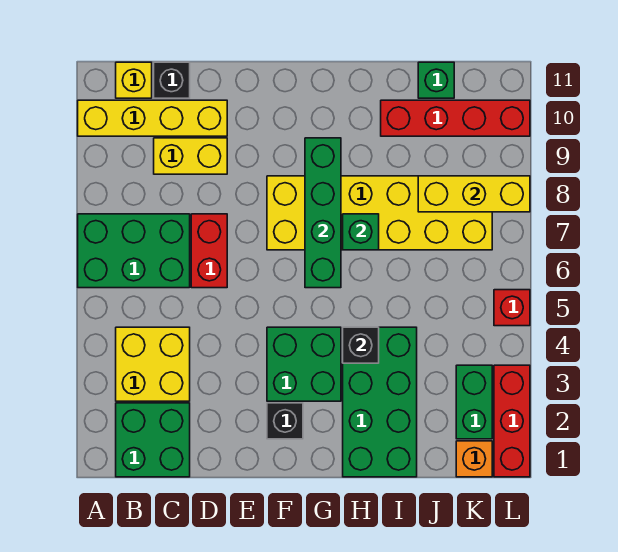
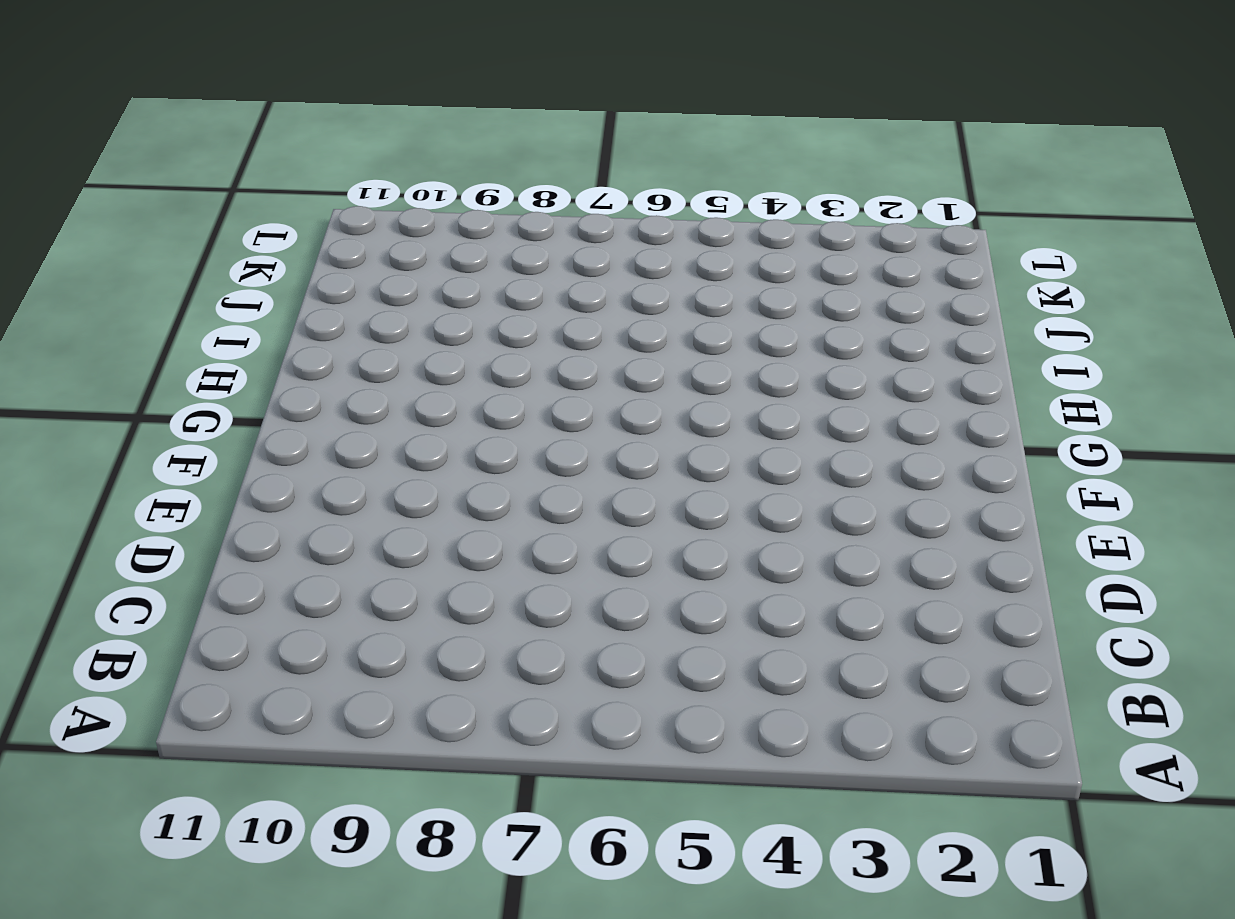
none -> green brick A6:C7 level 1
none -> yellow brick A10:D10 level 1
none -> green brick B1:C2 level 1

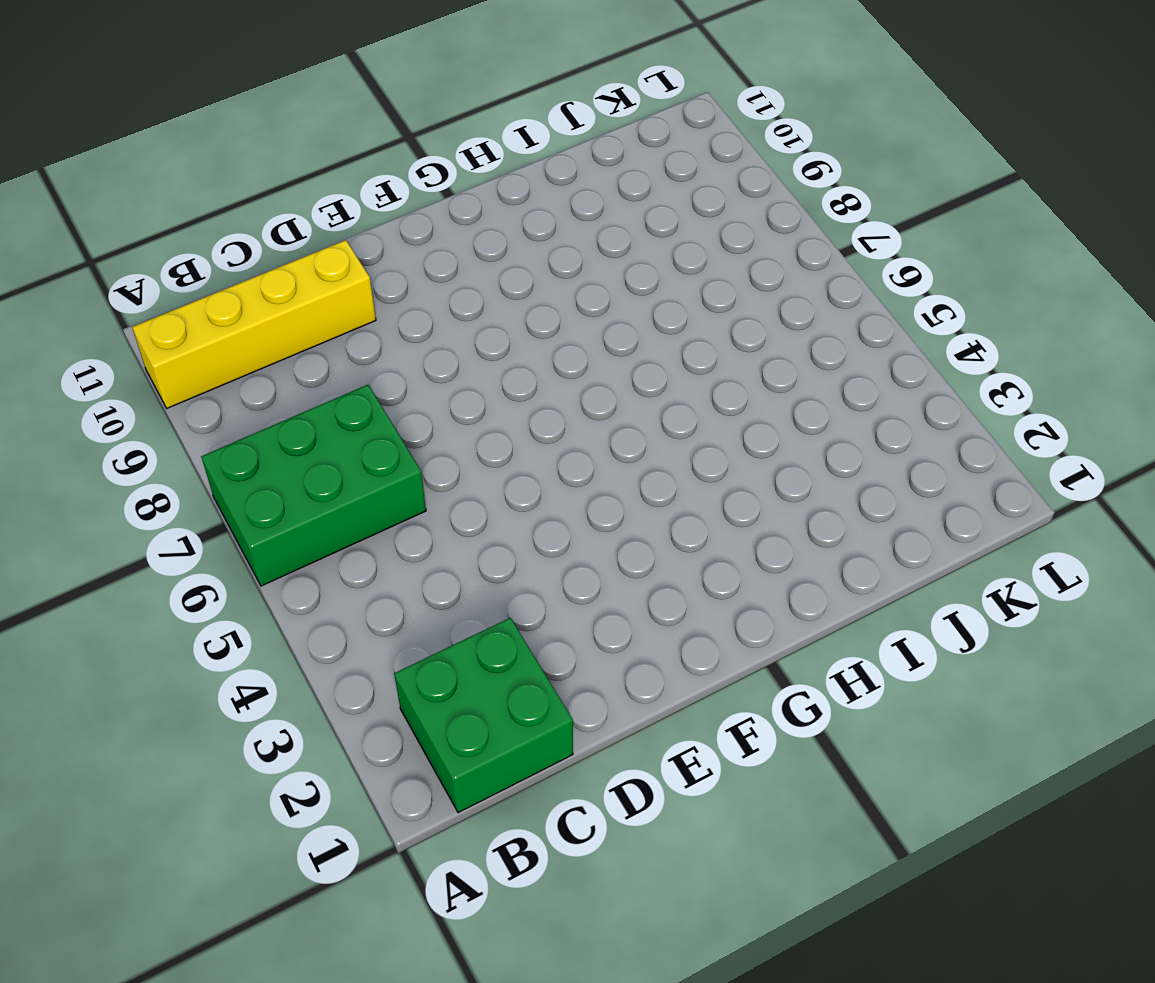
none -> yellow brick B3:C4 level 1
none -> yellow brick B11 level 1
none -> yellow brick C9:D9 level 1

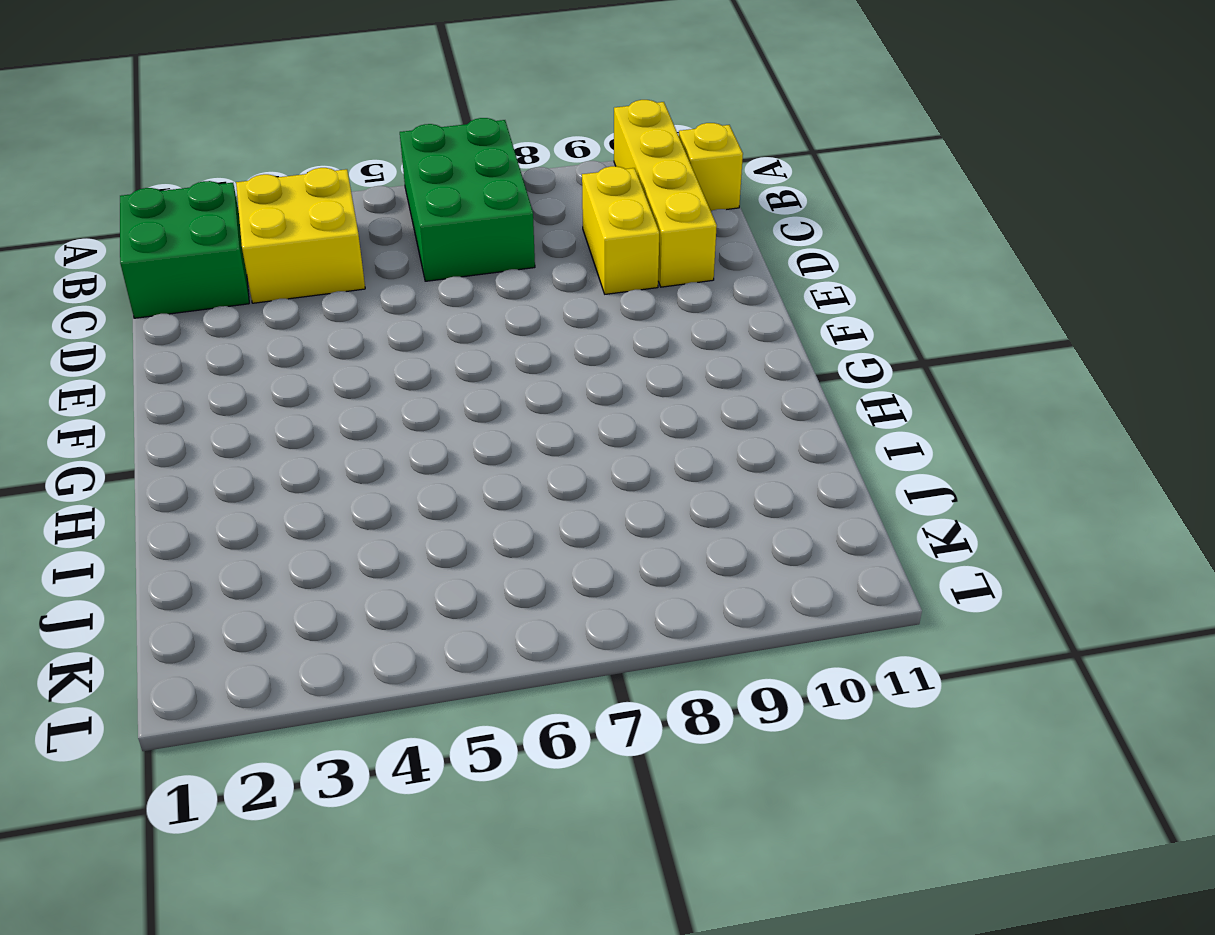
none -> black brick C11 level 1
none -> red brick D6:D7 level 1
none -> black brick F2 level 1

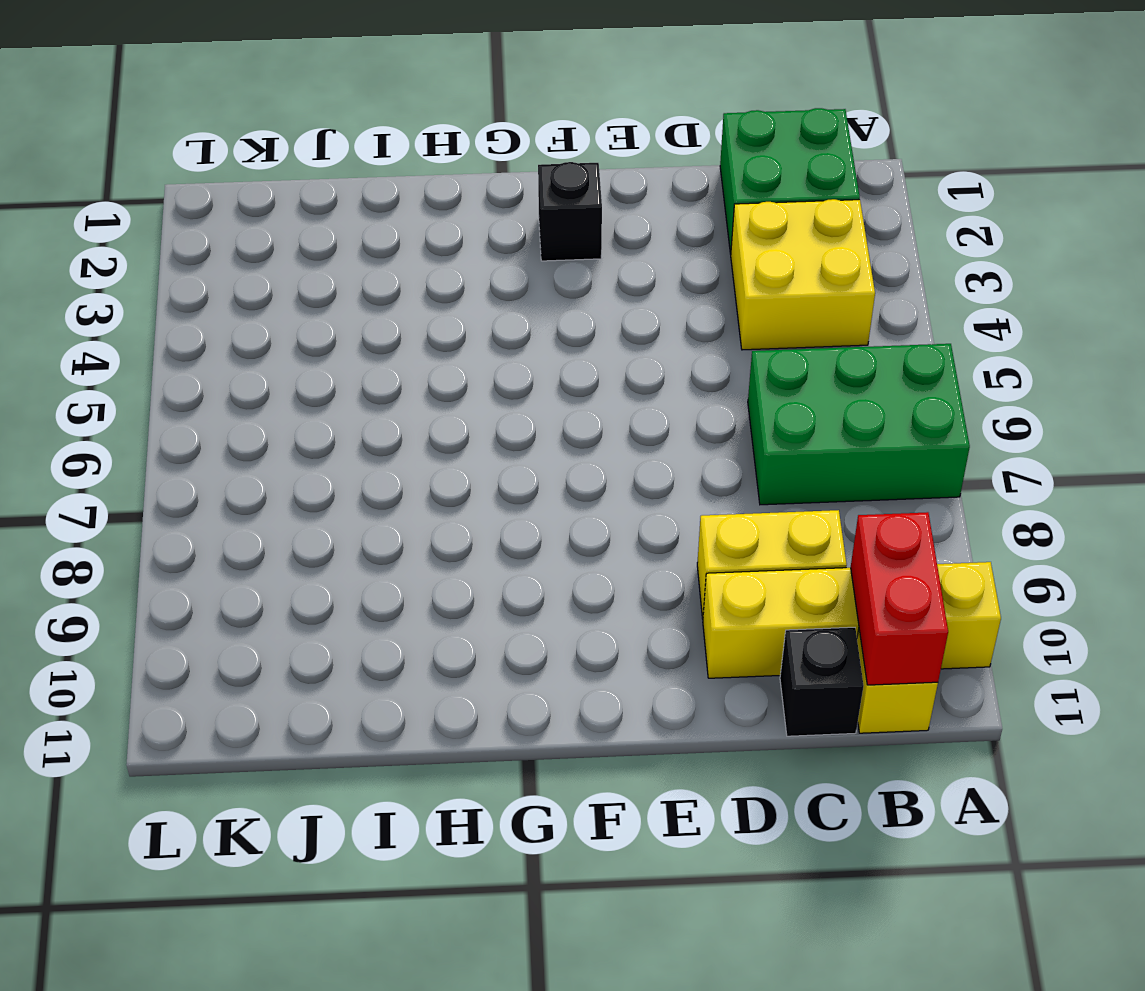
red brick B10:B11 level 2 -> red brick D6:D7 level 1
none -> green brick F3:G4 level 1
none -> yellow brick F7:K8 level 1
none -> green brick H1:I4 level 1

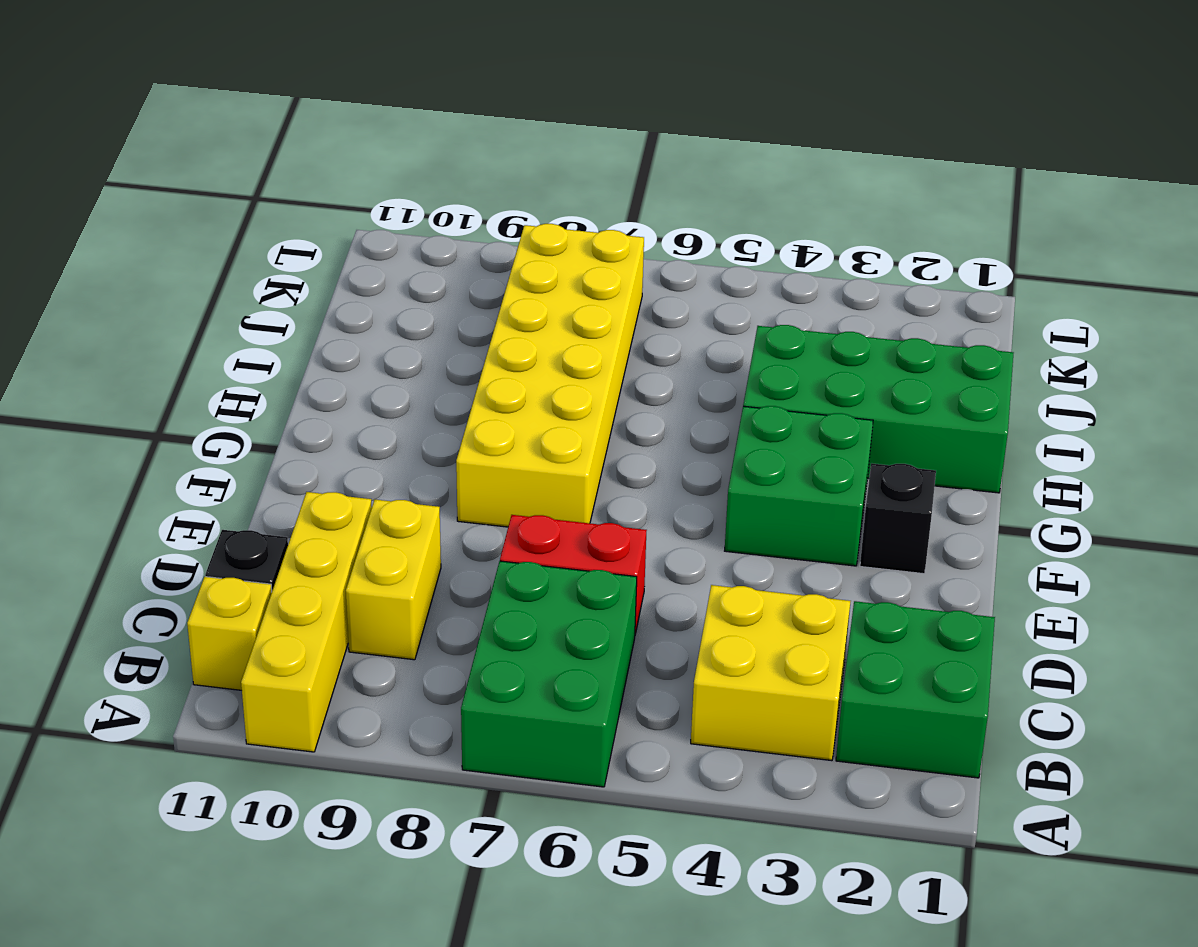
none -> red brick I10:L10 level 1
none -> green brick J11 level 1
none -> orange brick K1 level 1

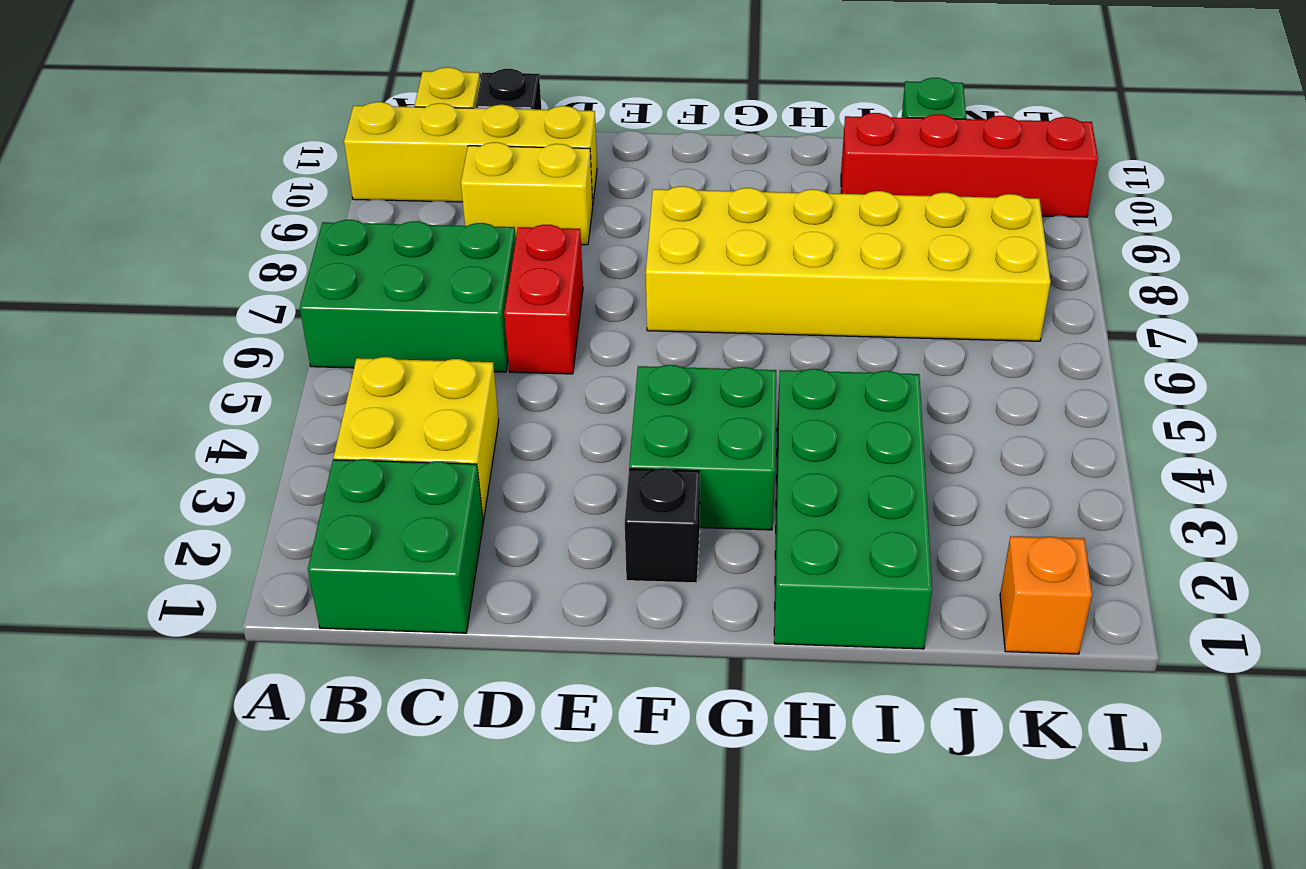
none -> green brick K2:K3 level 1
none -> red brick L1:L3 level 1
none -> red brick L5 level 1

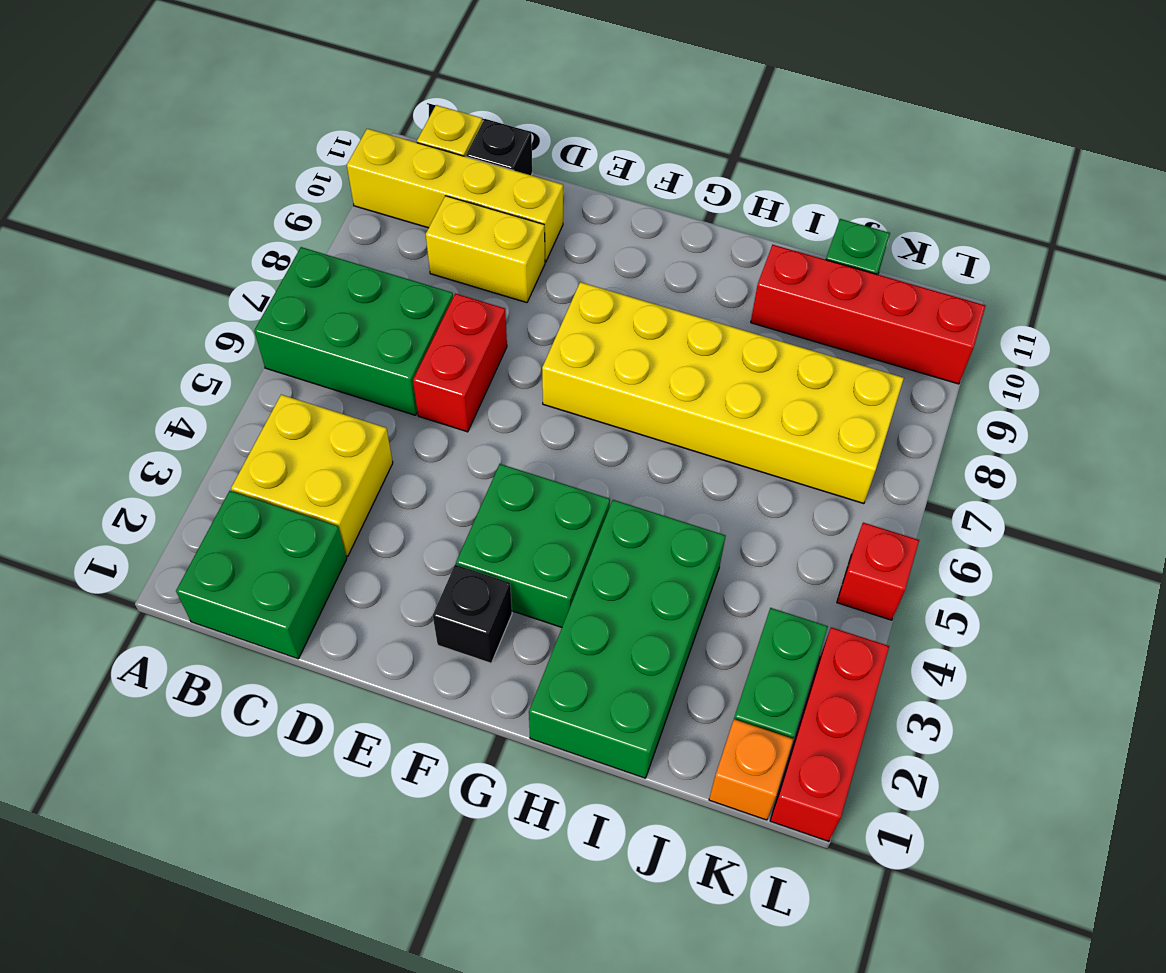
none -> green brick G6:G9 level 2
none -> black brick H4 level 2
none -> green brick H7 level 2

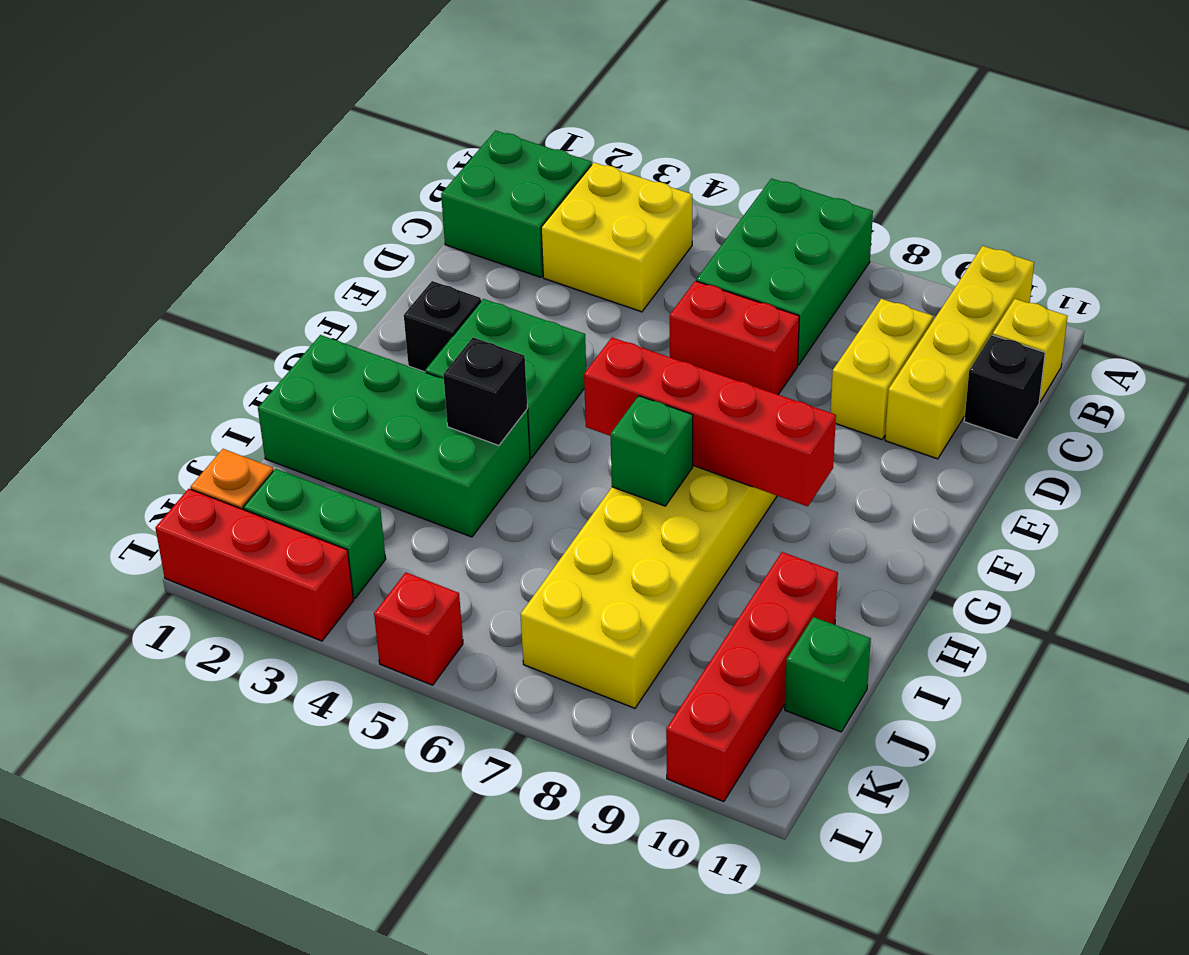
red brick G6:G9 level 2 -> green brick G6:G9 level 2
none -> yellow brick J8:L8 level 2

